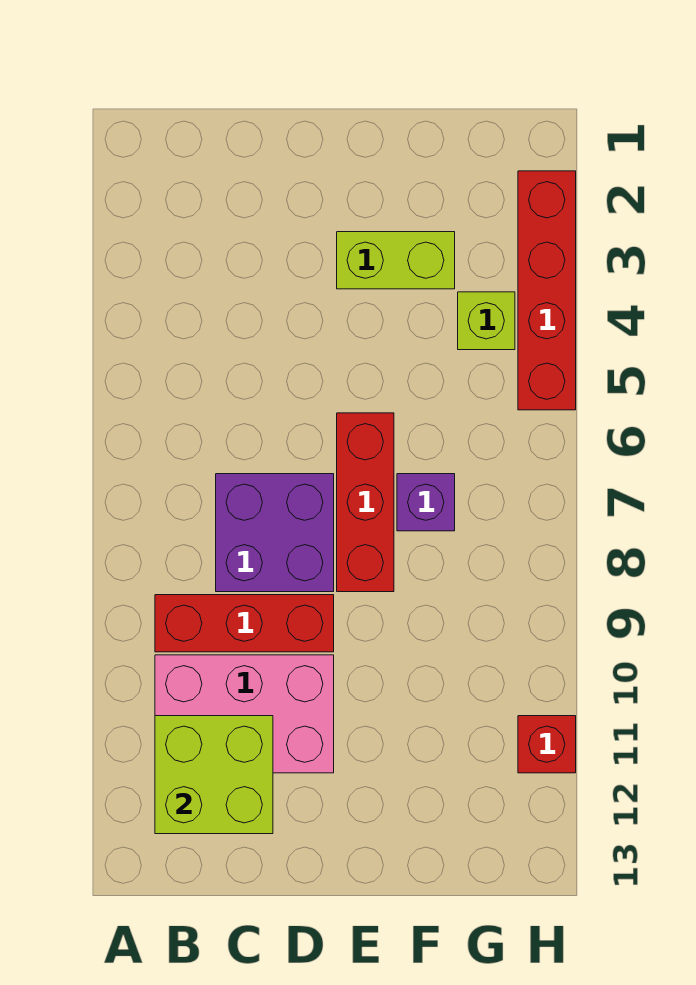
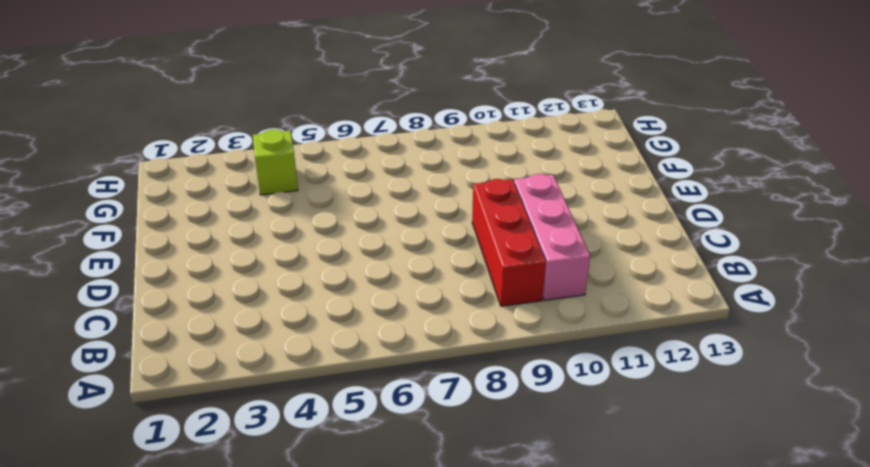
pink brick B10:D10 level 1 -> pink brick B10:D11 level 1
none -> purple brick C7:D8 level 1
none -> lime brick E3:F3 level 1

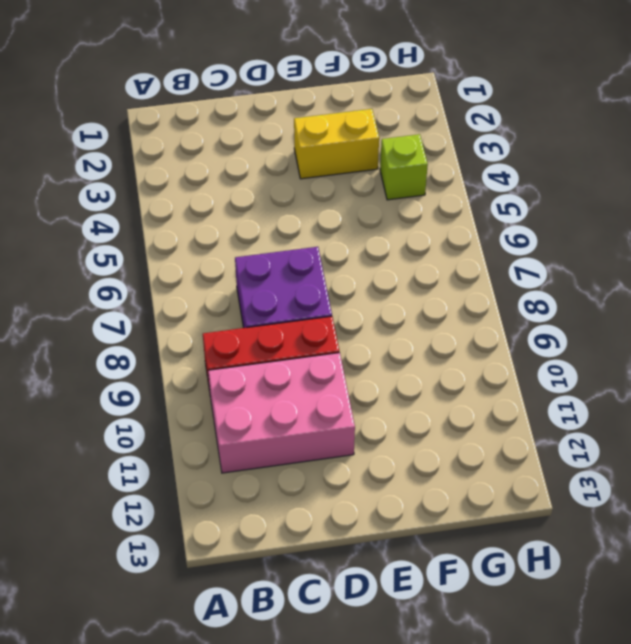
yellow brick E3:F3 level 1 -> lime brick E3:F3 level 1
none -> red brick E6:E8 level 1
none -> purple brick F7 level 1

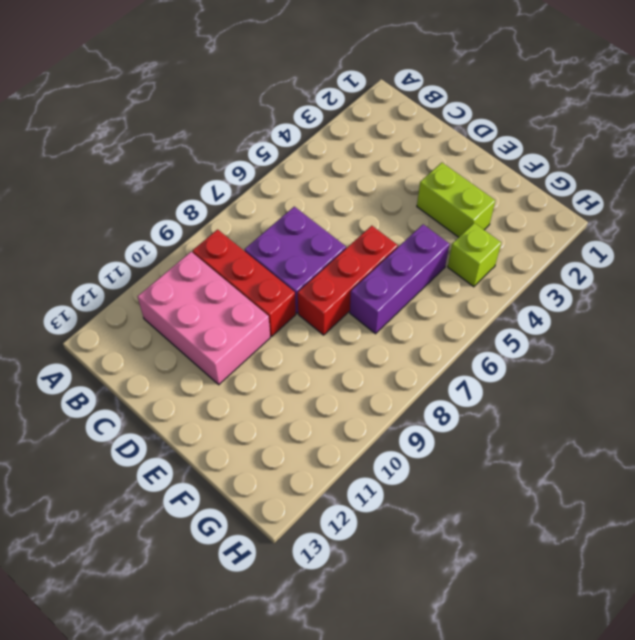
purple brick F5:F7 level 1 -> purple brick F7 level 1
none -> red brick H2:H5 level 1
none -> red brick H11 level 1

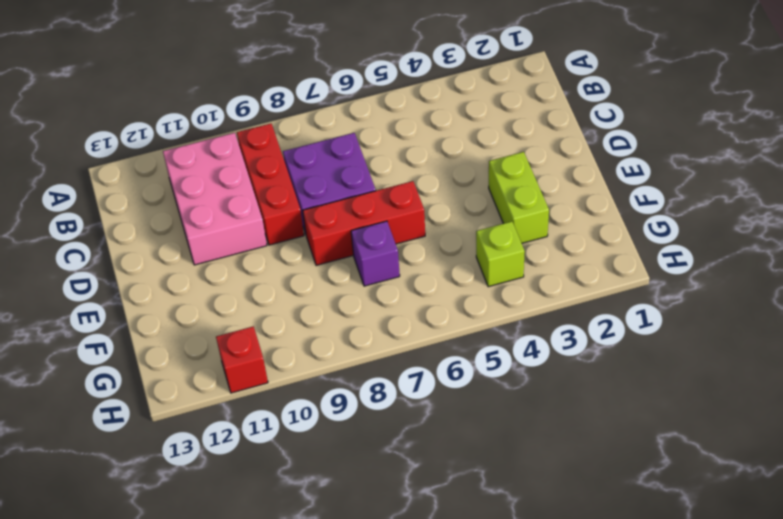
none -> red brick H2:H5 level 1
none -> lime brick B11:C12 level 2

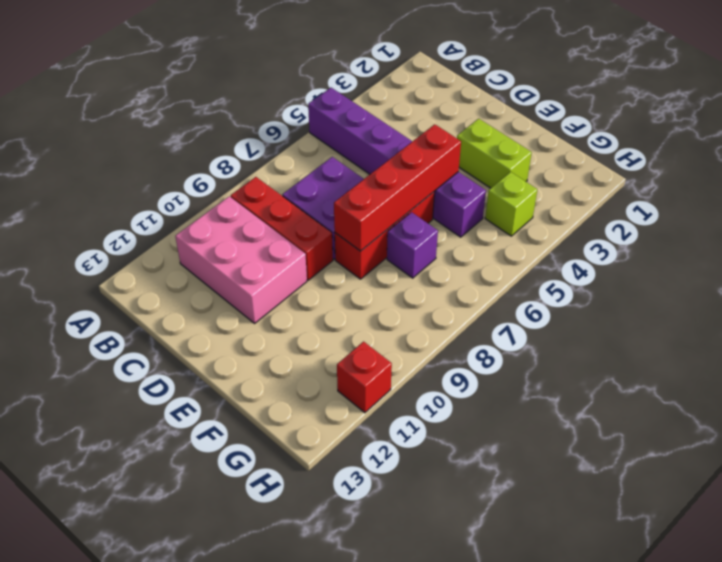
purple brick A5:F5 level 1 -> none
red brick E5:E8 level 2 -> red brick H2:H5 level 1
none -> lime brick B11:C12 level 2

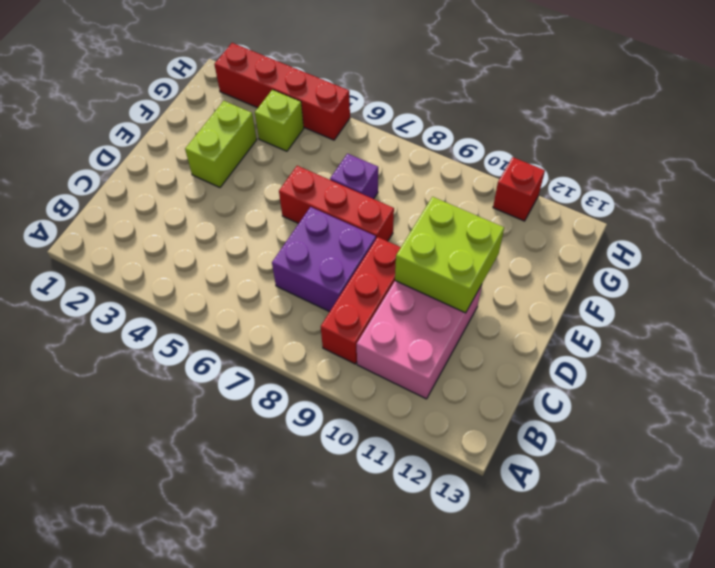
lime brick D10:E11 level 2 -> lime brick B11:C12 level 2

